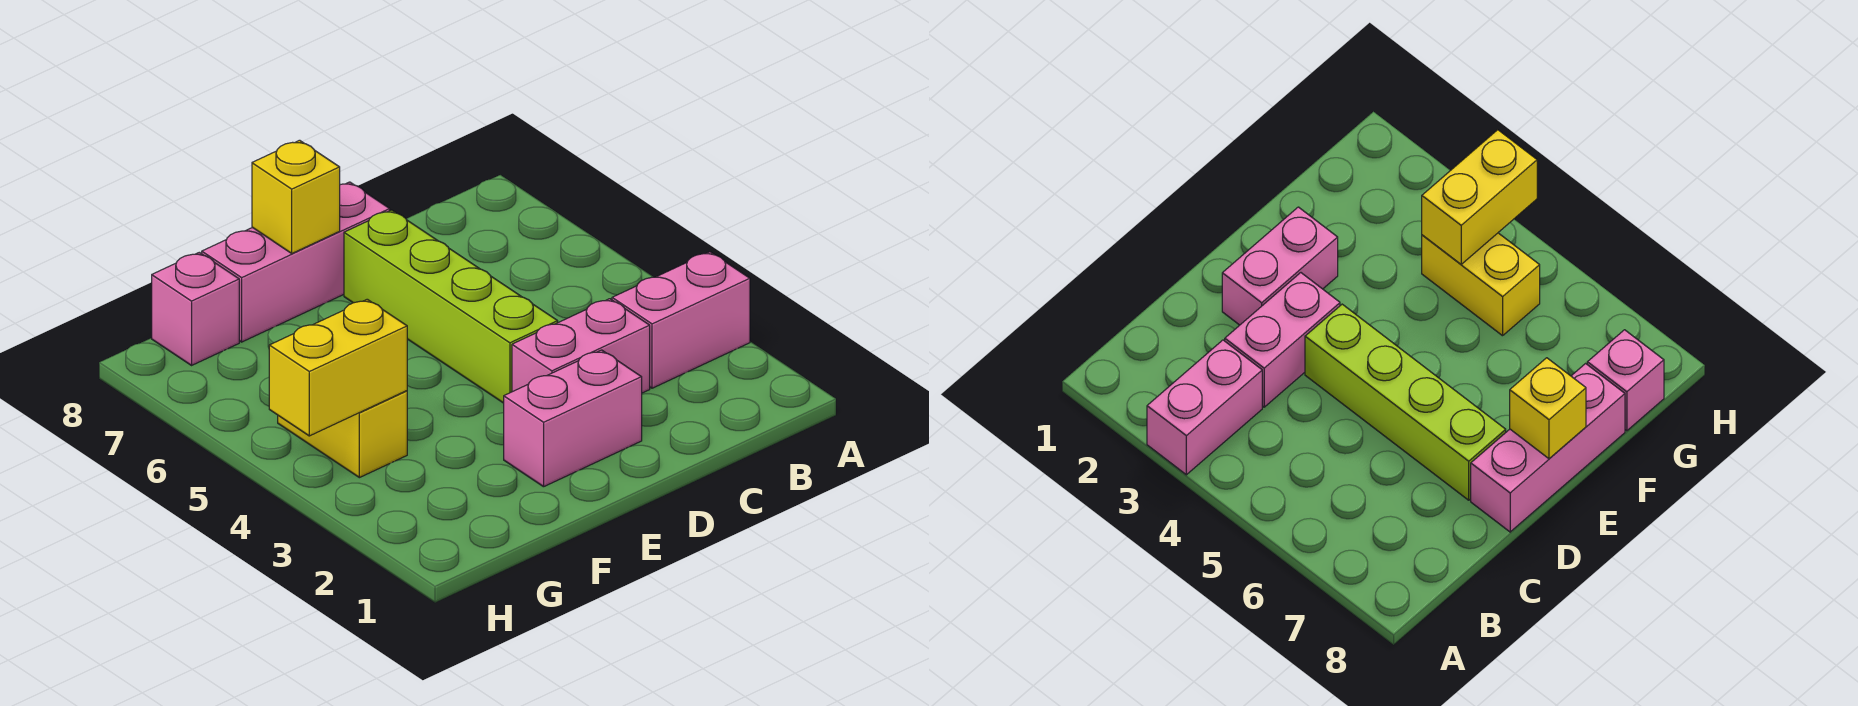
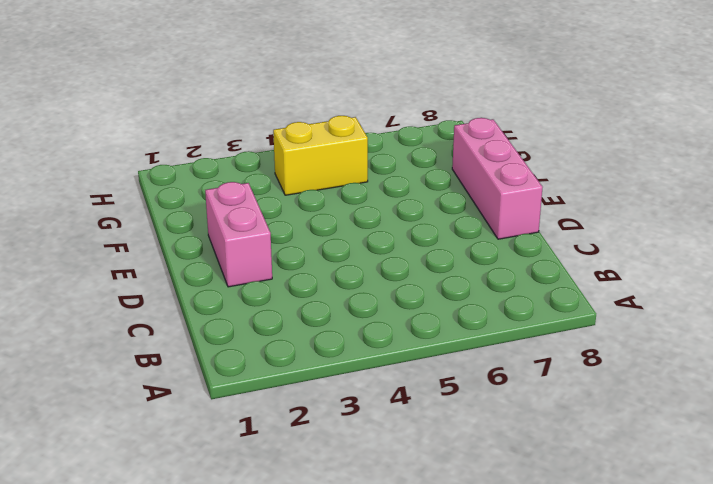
none -> pink brick A3:B3 level 1
none -> pink brick C3:D3 level 1

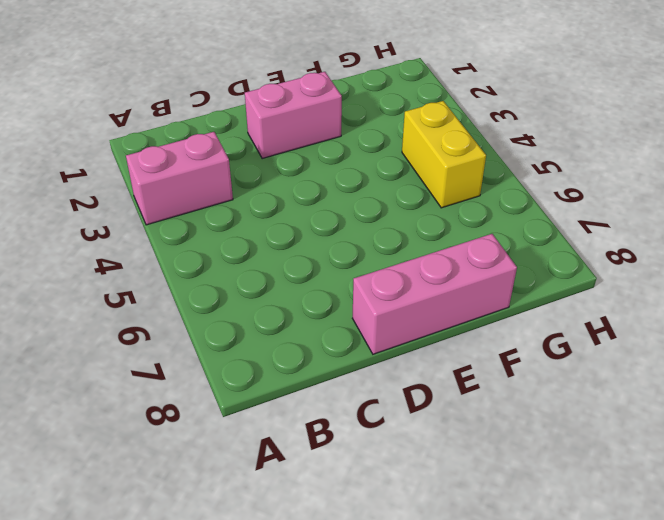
none -> pink brick C3:D3 level 1
none -> lime brick D4:D7 level 1

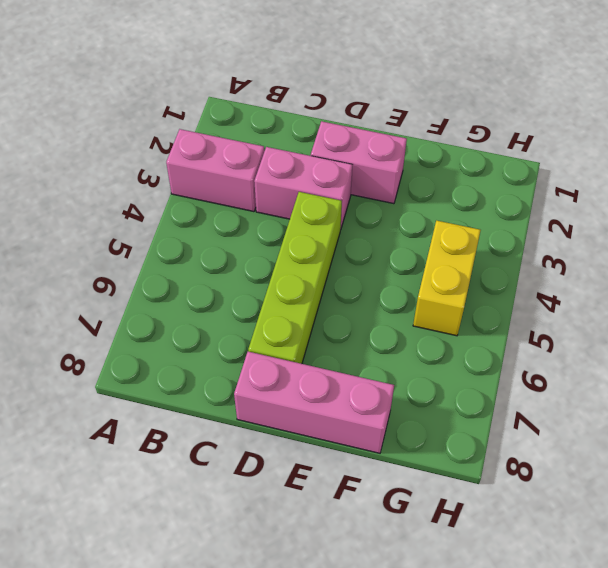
none -> pink brick G8 level 1
none -> yellow brick E8 level 2

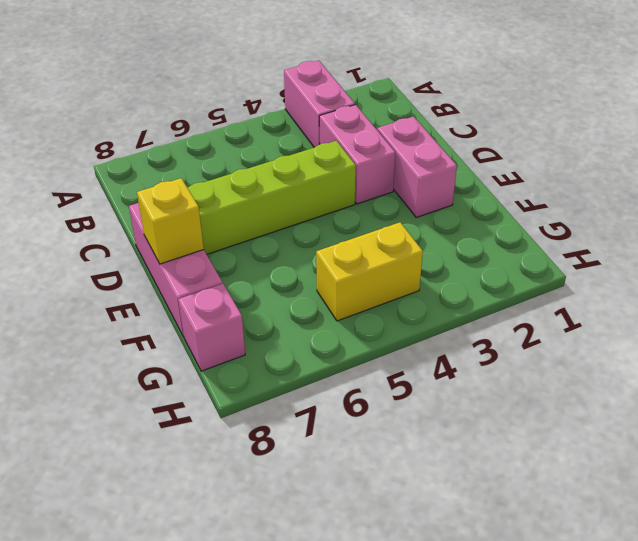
none -> yellow brick G4:H4 level 2

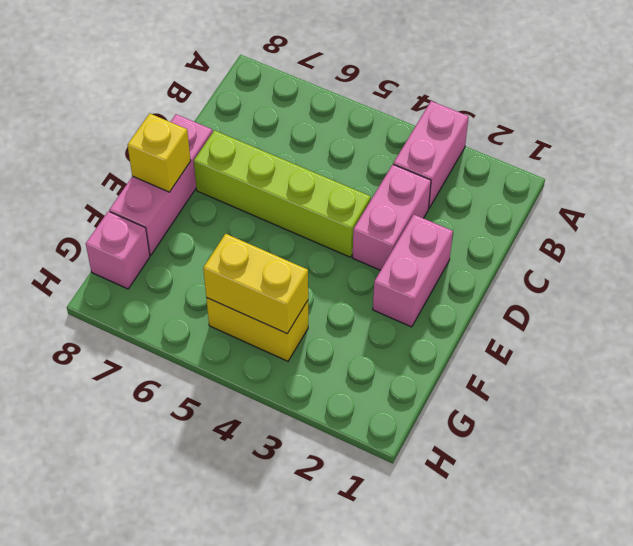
yellow brick G4:G5 level 2 -> yellow brick G4:H4 level 2

